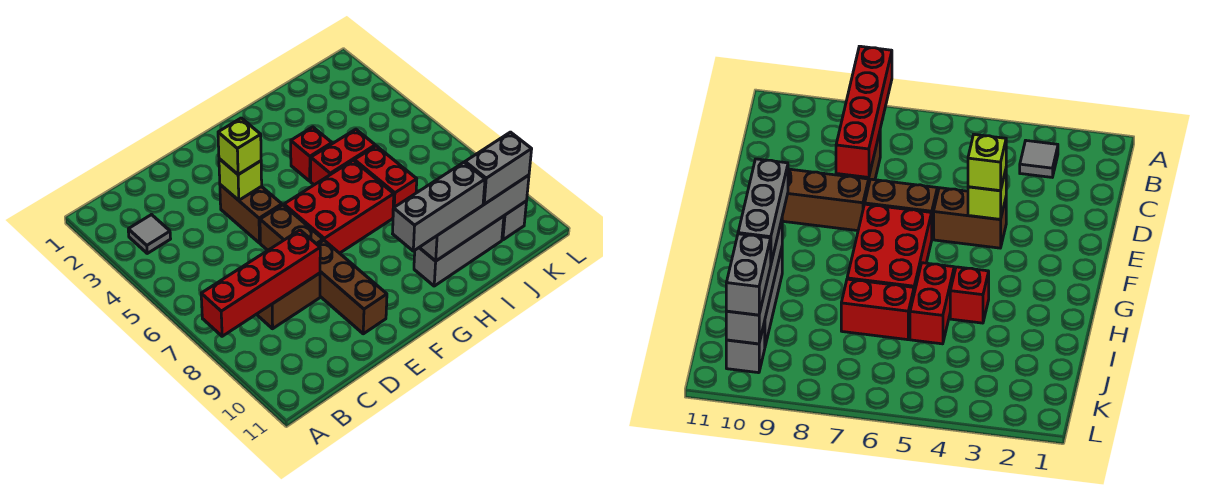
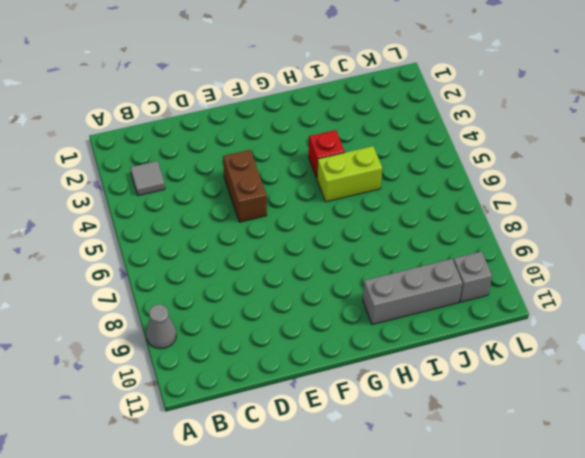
grey cone A9 level 1 -> none
lime brick H5:I5 level 1 -> red brick H5:I5 level 1
none -> brown brick C8:D8 level 1
none -> brown brick E6:E7 level 1
none -> brown brick E8:E10 level 1

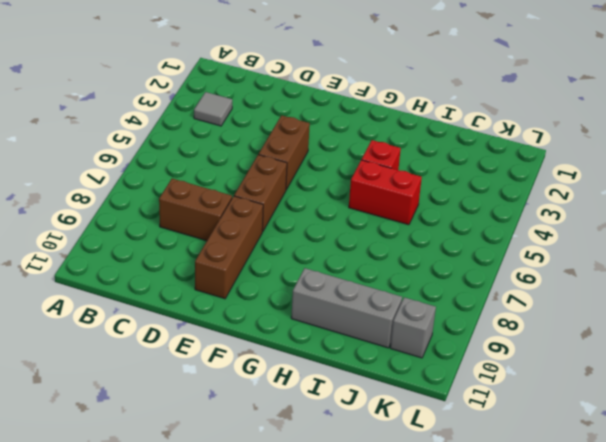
none -> red brick F6:H7 level 1
none -> red brick I6:I7 level 1
none -> red brick A8:D8 level 2

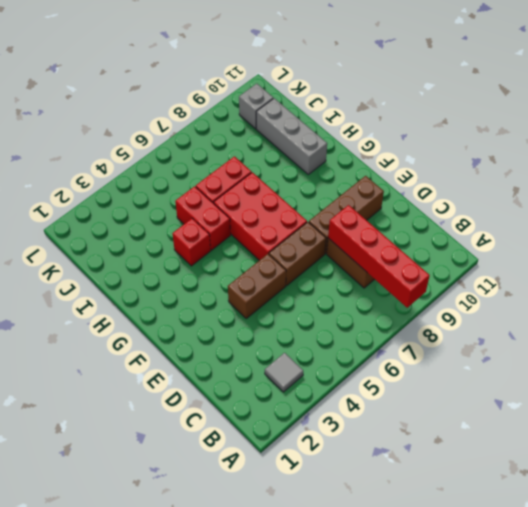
none -> lime brick E4 level 2
none -> grey brick H10:K10 level 2
none -> lime brick E4 level 3

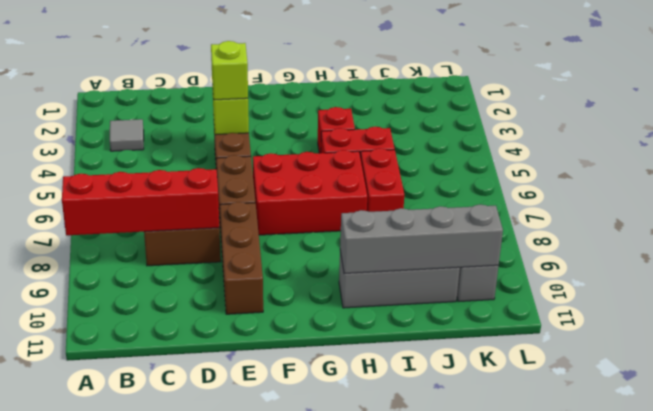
none -> grey brick G10:I10 level 3
none -> grey brick J10:K10 level 3

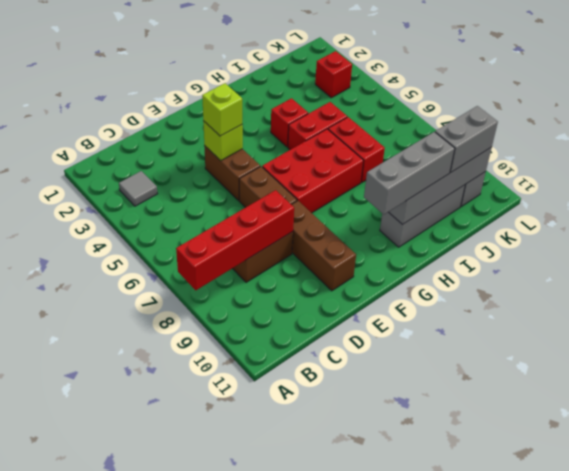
red brick K3 level 1 -> none

